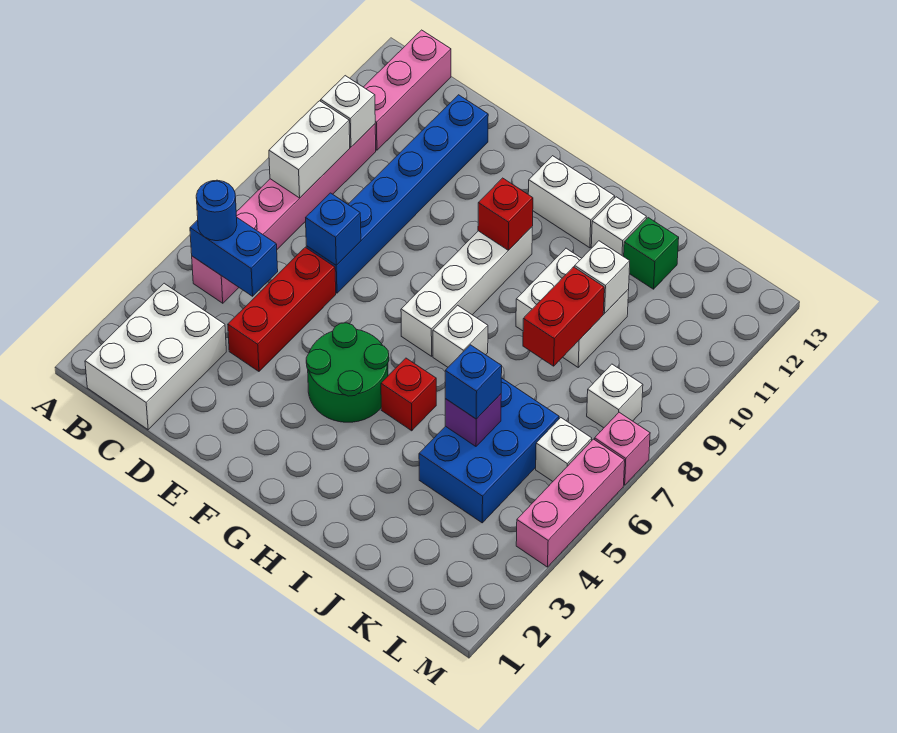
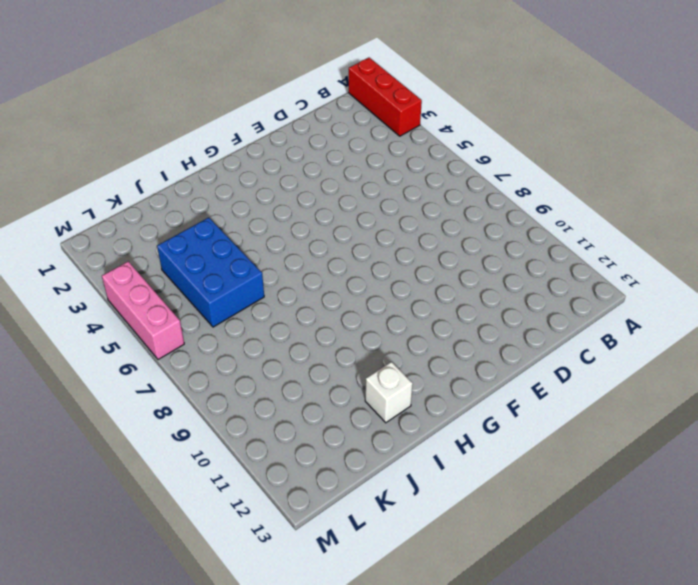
red brick A1:A3 level 1 -> red brick D4:D6 level 1
none -> white brick B1:C3 level 1
none -> pink brick B5:B10 level 1
none -> pink brick B11:B13 level 1

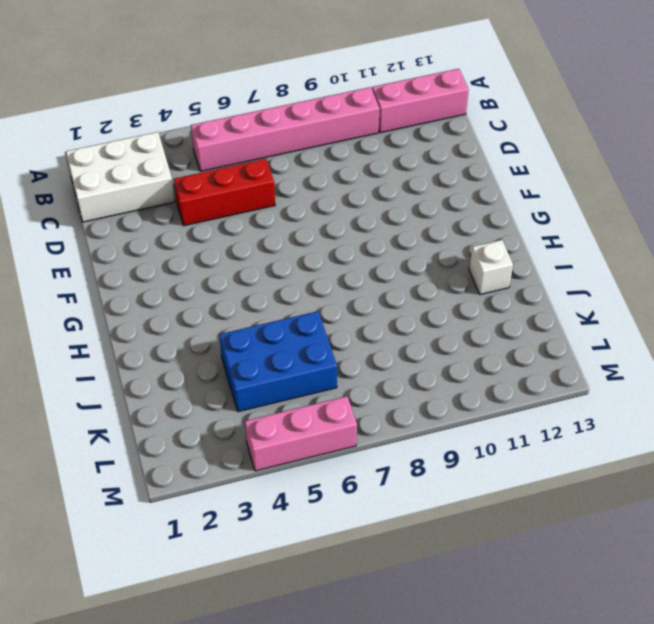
none -> blue brick D7:D12 level 1
none -> green round brick F4:G5 level 1
none -> white brick G7:G10 level 1

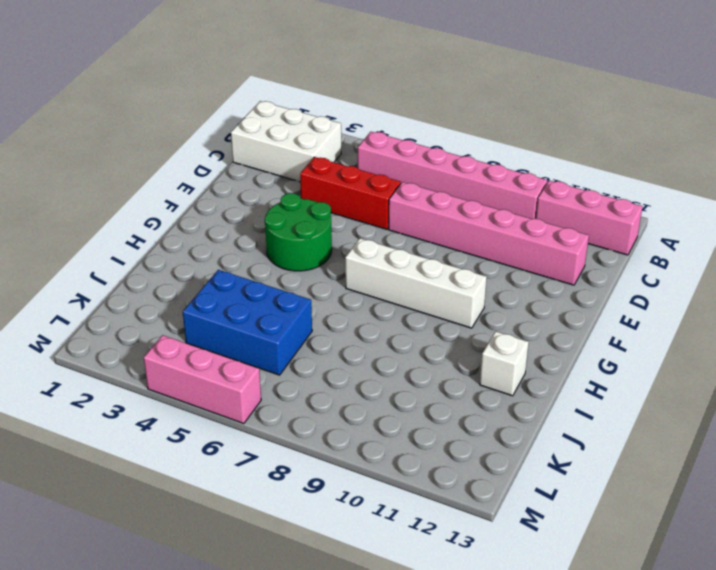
pink brick D7:D12 level 1 -> blue brick D7:D12 level 1
none -> white brick G12:H12 level 1
none -> red brick H5 level 1
none -> white brick H7 level 1

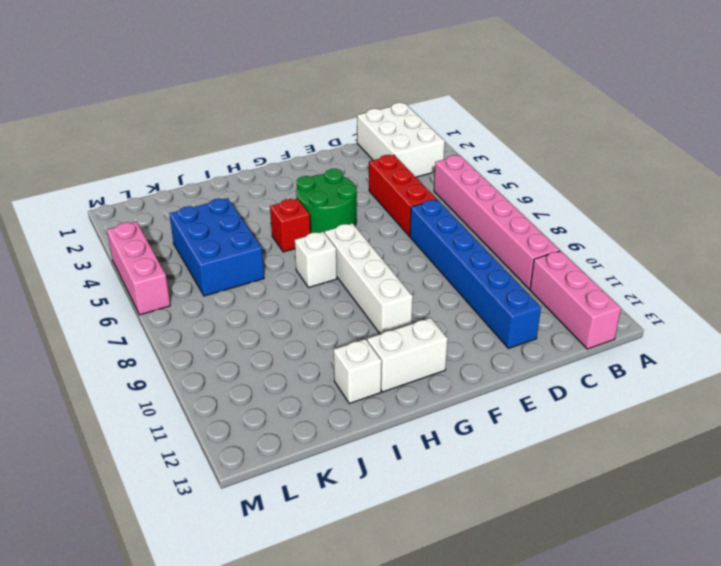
none -> white brick I9:J10 level 1
none -> green brick J12 level 1
none -> white brick L6 level 1

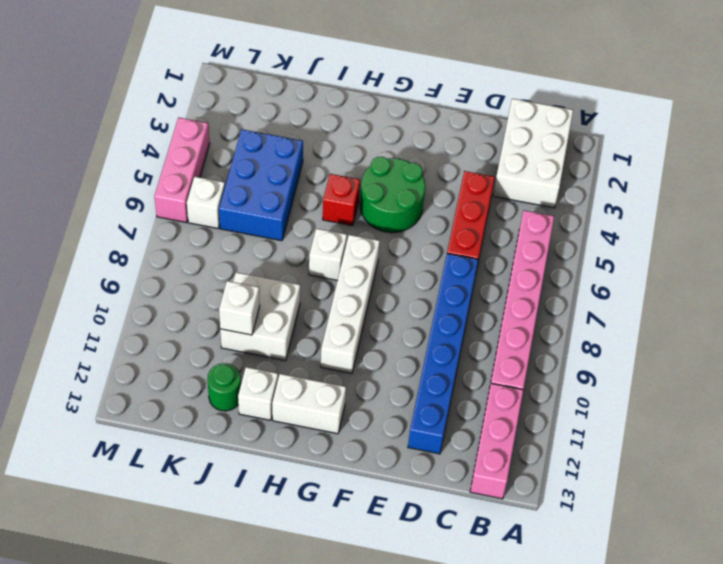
green round brick J12 level 1 -> green brick J12 level 1
none -> white brick L8 level 1
none -> pink brick M7 level 1
none -> blue brick B5:C5 level 2

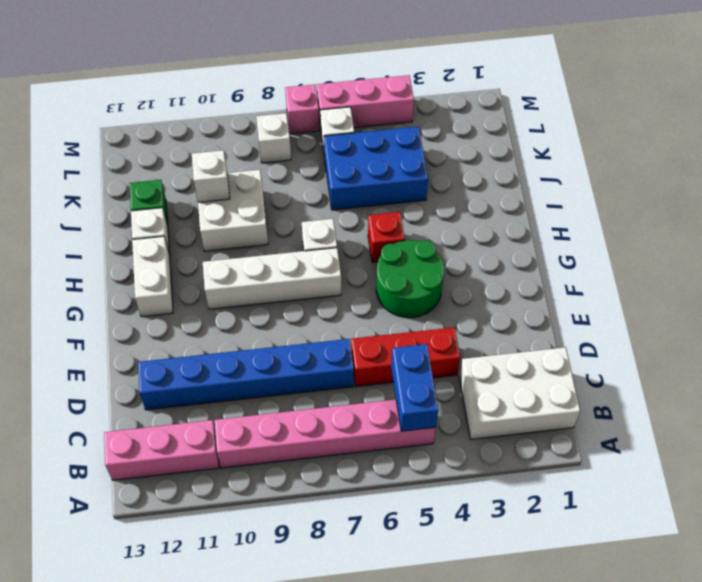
none -> white brick B8:B9 level 2
none -> white brick B10 level 2
none -> blue brick D7 level 2

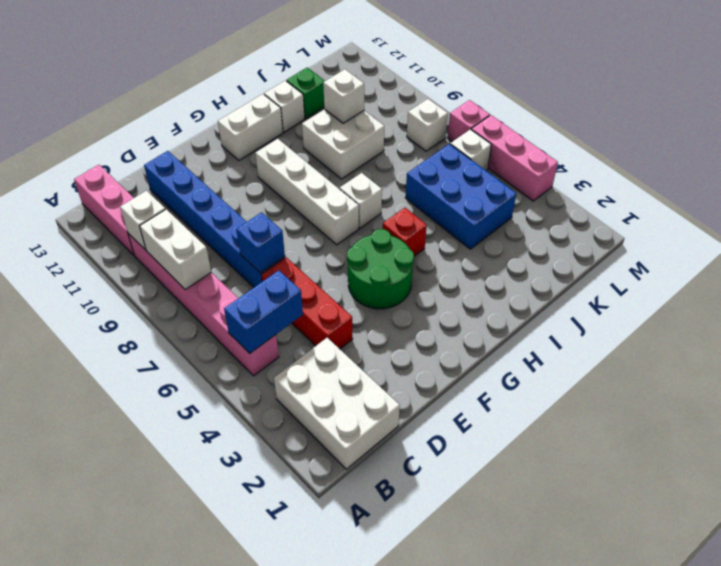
none -> red brick G10 level 2
none -> purple brick J5 level 2
none -> red brick J8:J9 level 2

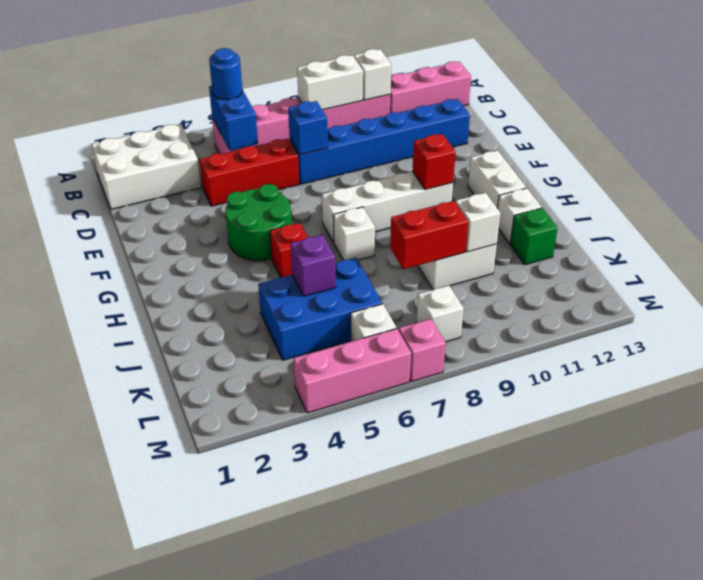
none -> blue brick J5 level 3

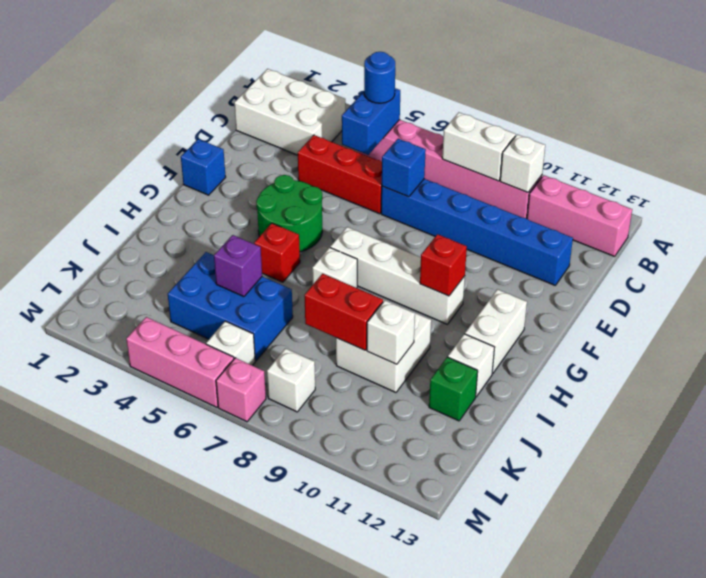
blue brick F1 level 1 -> blue brick J5 level 3

